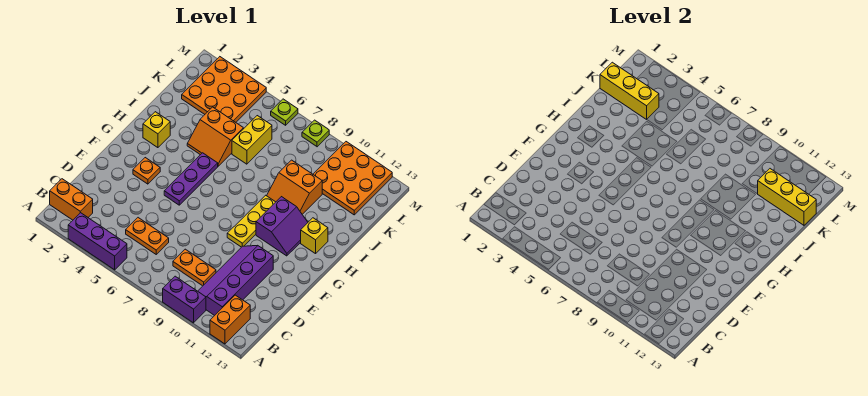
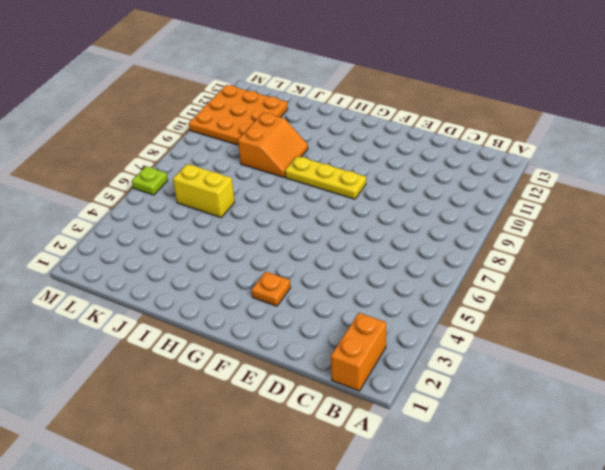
none -> purple brick A3:A5 level 1
none -> purple brick A9:A10 level 1
none -> orange brick A12:B12 level 1

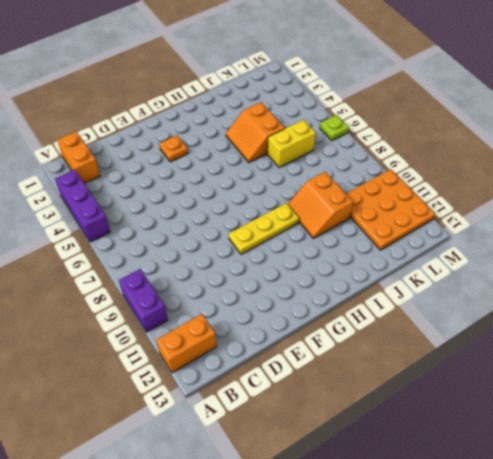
none -> purple slope B10:E11 level 1 top 11
none -> orange plate C5:C6 level 1
none -> orange plate C8:C9 level 1

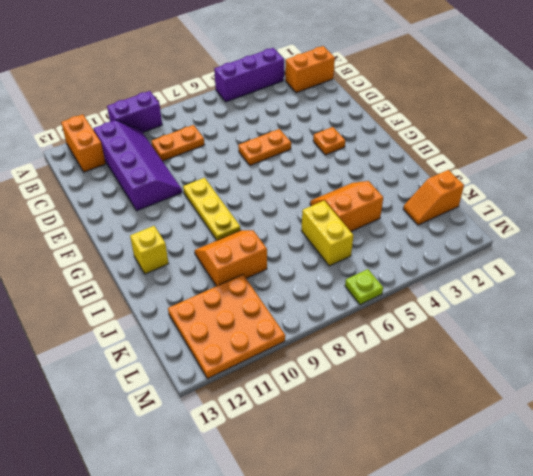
orange plate E5:E6 level 1 -> orange plate C5:C6 level 1
orange slope K1:K2 level 1 top 1 -> orange plate K2:M4 level 1
none -> purple plate F5:H5 level 1
none -> purple slope G10:H11 level 1 top 10
none -> yellow brick H2 level 1

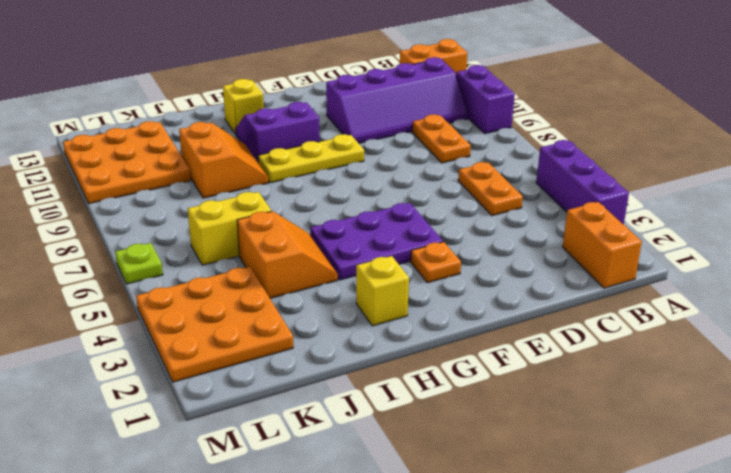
purple plate F4:H5 level 1 -> purple plate F5:H5 level 1
none -> lime plate M8 level 1
none -> yellow brick K1:K3 level 2
none -> yellow brick K11:K13 level 2

